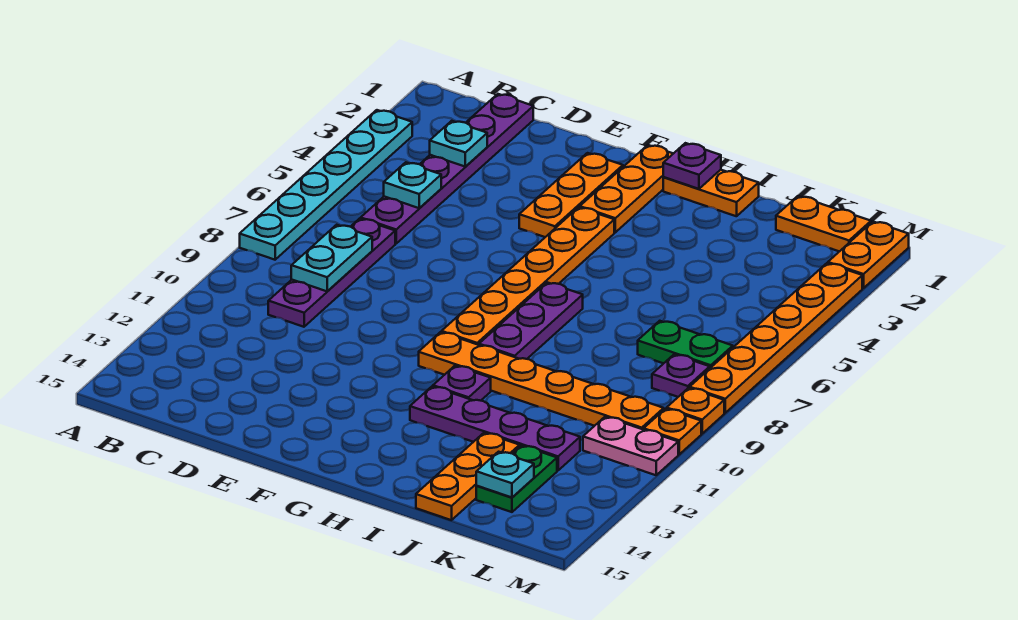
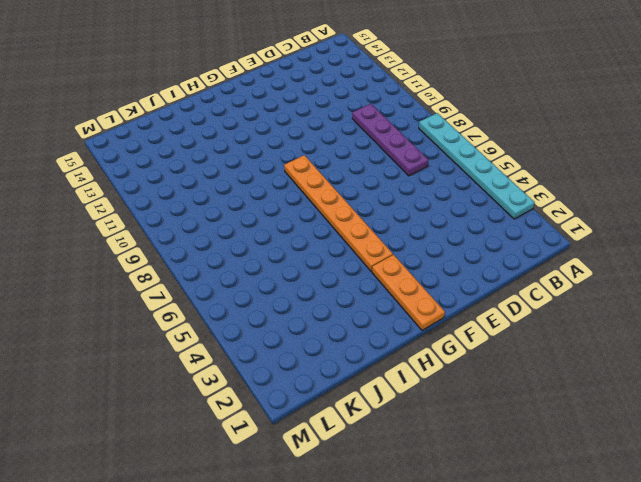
none -> purple plate C1:C6 level 1
none -> orange plate F2:F4 level 1
none -> orange plate G10:L10 level 1

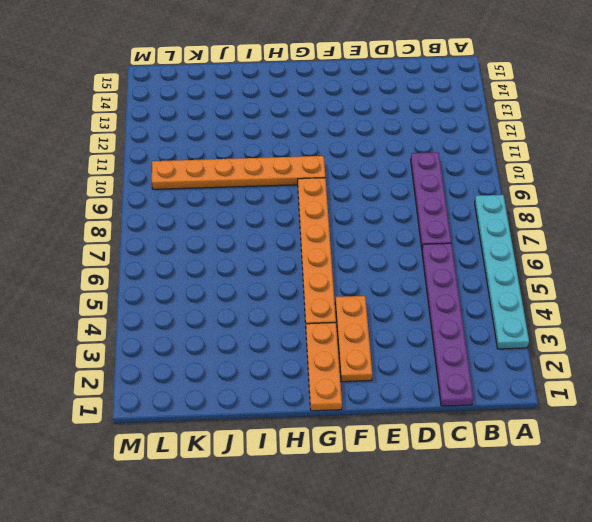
none -> orange plate H1:I1 level 1
none -> purple plate H7:H9 level 1
none -> purple plate H11 level 1

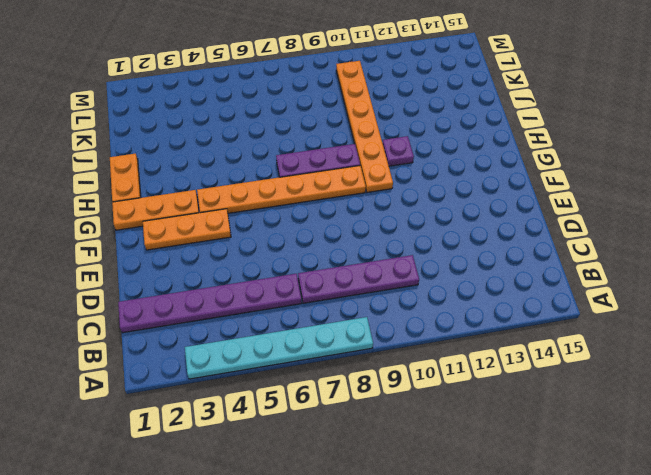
none -> purple plate H12:K12 level 1
none -> orange plate J13:J15 level 1
none -> orange plate K1:L1 level 1

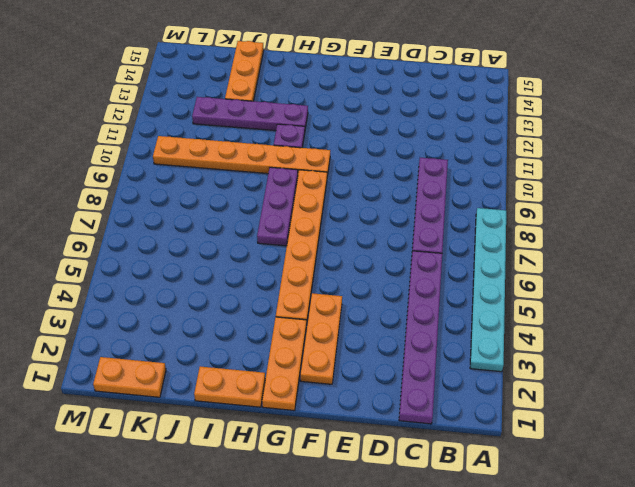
none -> green plate K7:L7 level 1
none -> green plate K13:K14 level 1
none -> purple plate L8 level 1

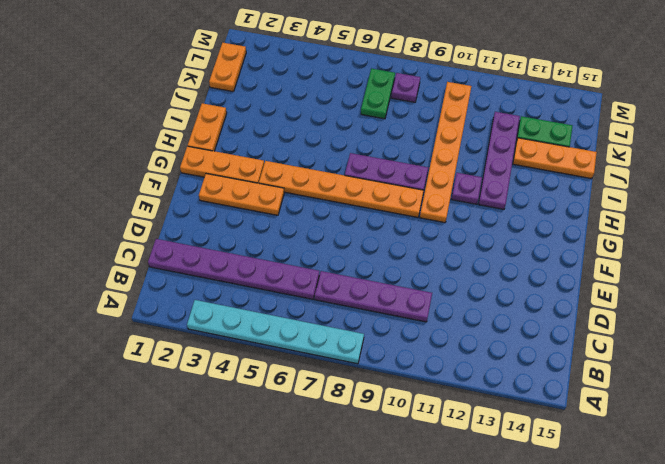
none -> pink plate L11:M11 level 1
none -> orange plate M1:M2 level 1
none -> orange plate M3:M8 level 1

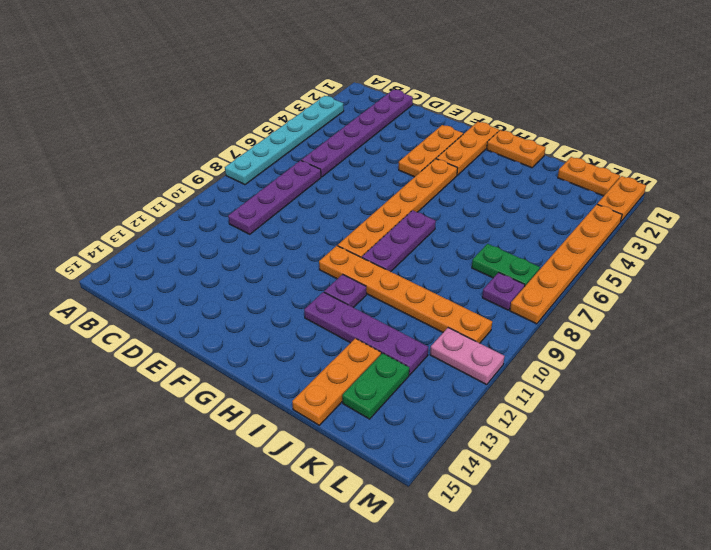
none -> orange plate M9 level 1
none -> orange plate M10 level 1
none -> cyan plate C3 level 2

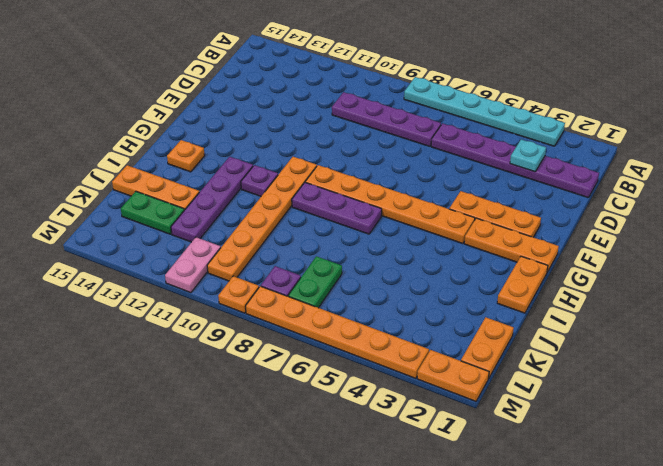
orange plate H14 level 1 -> orange plate M10 level 1
none -> cyan plate C5 level 2
none -> cyan plate C8:C9 level 2
none -> purple plate H1 level 2

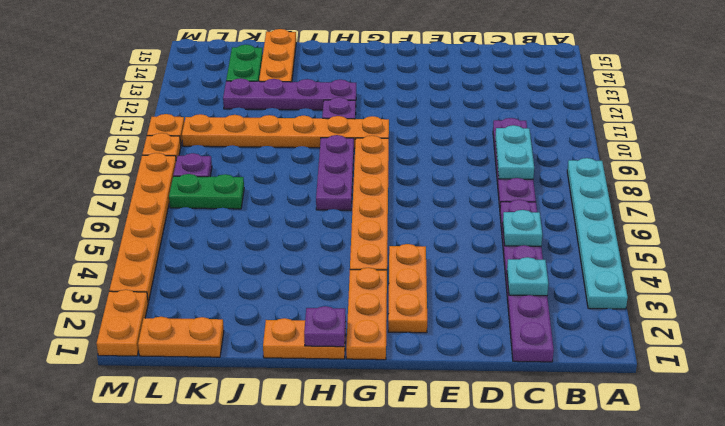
none -> pink plate L11:M11 level 1
none -> cyan plate K14 level 2

